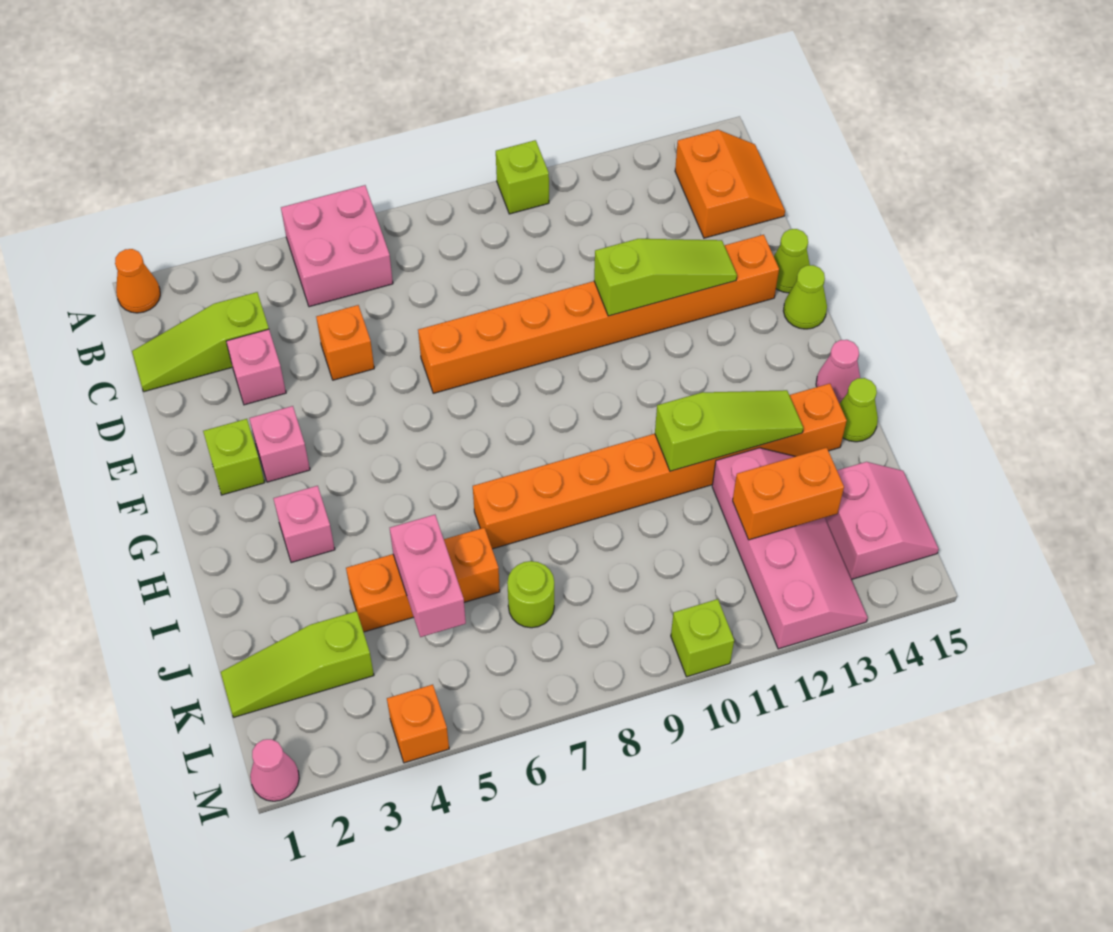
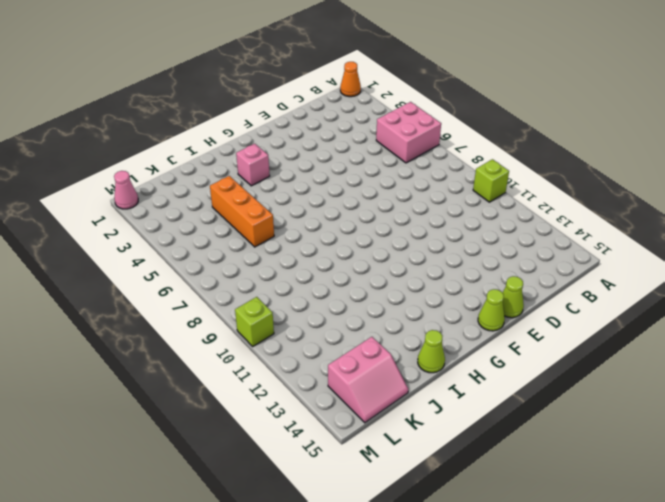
none -> orange slope B14:C15 level 1 top 14
none -> lime slope C1:C3 level 1 top 3
none -> pink brick D3 level 1

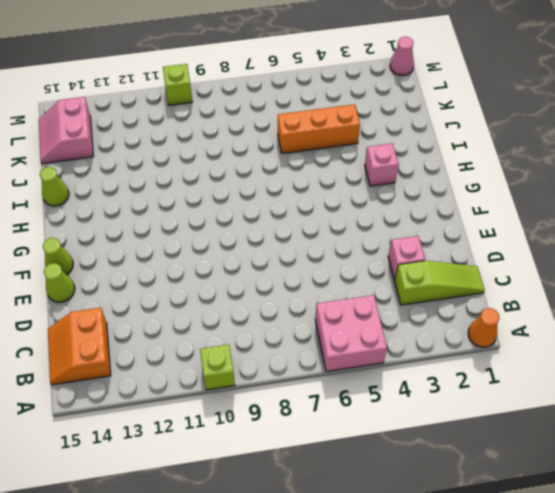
none -> orange brick D5 level 1
none -> orange brick E7:E14 level 1
none -> lime brick F2 level 1

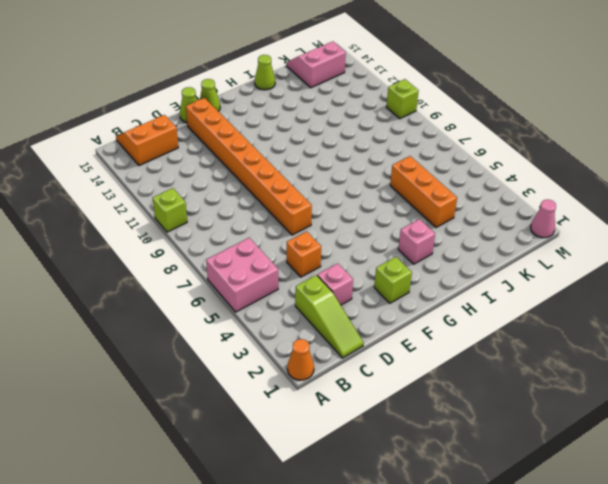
none -> pink brick F3 level 1
none -> pink cone H15 level 1
none -> orange brick I7:I14 level 1

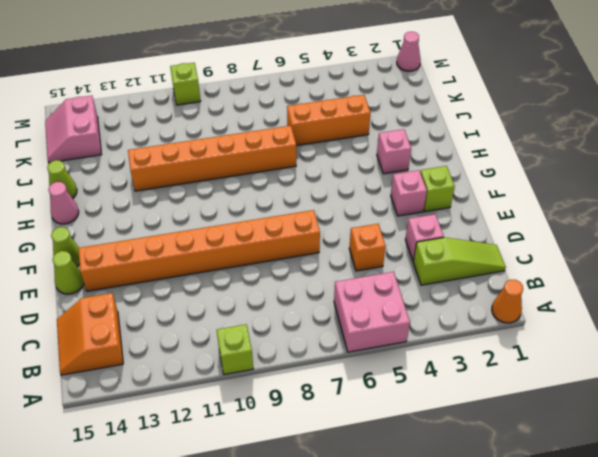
orange brick I7:I12 level 1 -> orange brick I7:I14 level 1
none -> pink slope J12:M13 level 1 top 12
none -> lime slope K1:K3 level 1 top 3
none -> lime round brick K7 level 1

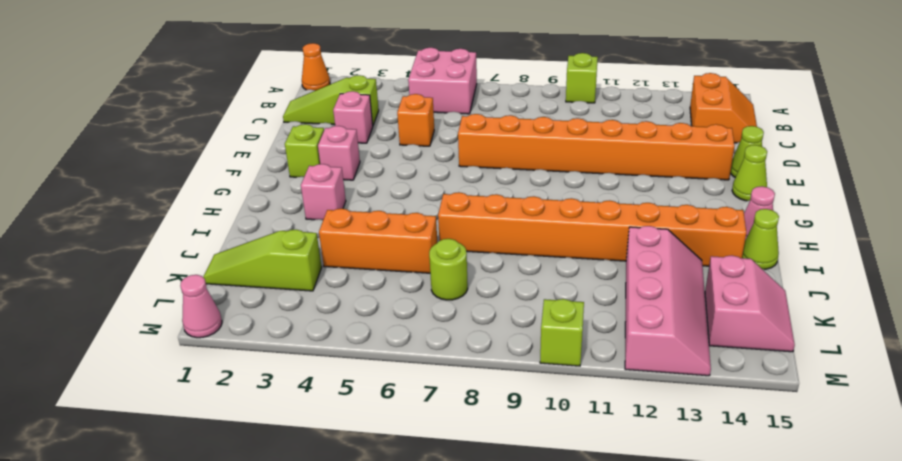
none -> orange brick M4 level 1
none -> lime slope E11:E13 level 2 top 11
none -> lime slope I11:I13 level 2 top 11

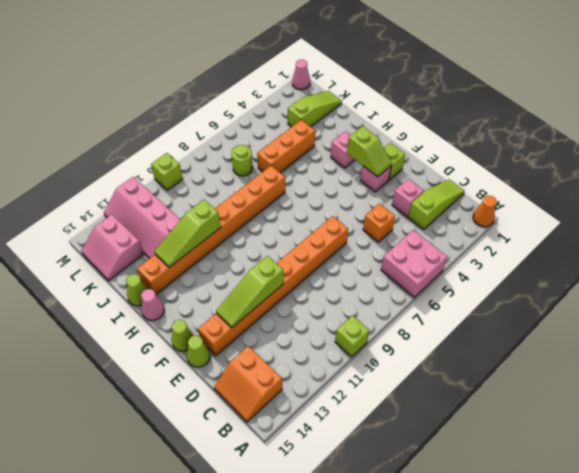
lime slope F3:G3 level 2 top G -> none
none -> orange brick M4 level 1
none -> pink brick J5:K5 level 2
none -> orange brick K12:K13 level 2

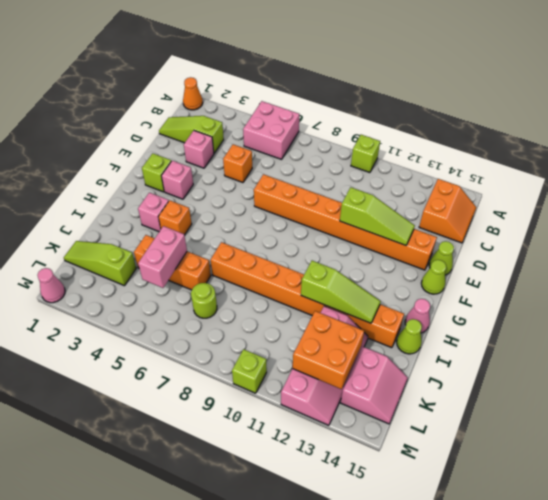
orange brick H4 level 1 -> orange brick M4 level 1
orange brick K12:L13 level 2 -> orange brick K12:K13 level 2

